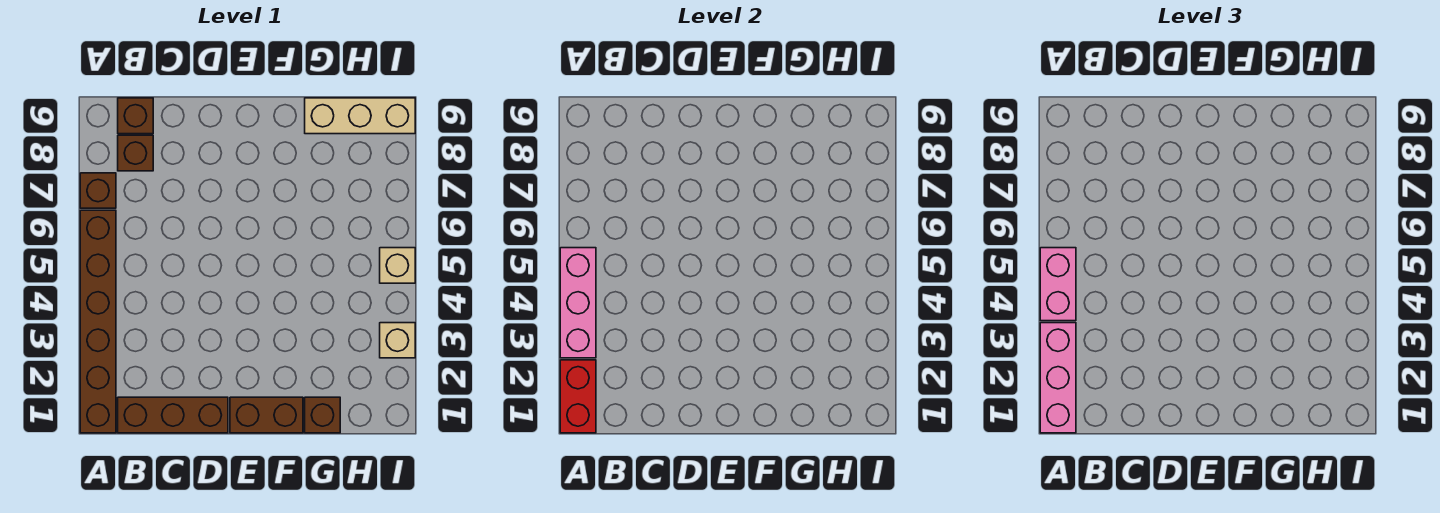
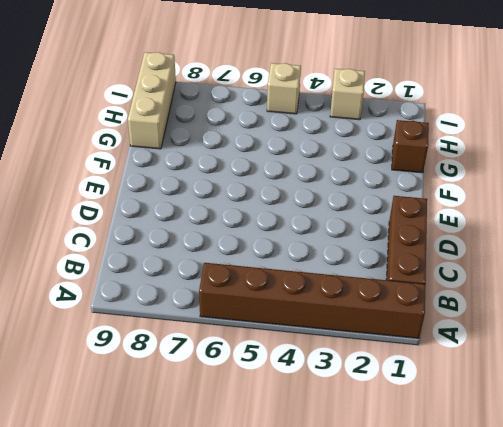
none -> brown brick A7 level 1
none -> brown brick B8 level 1
none -> brown brick B9 level 1

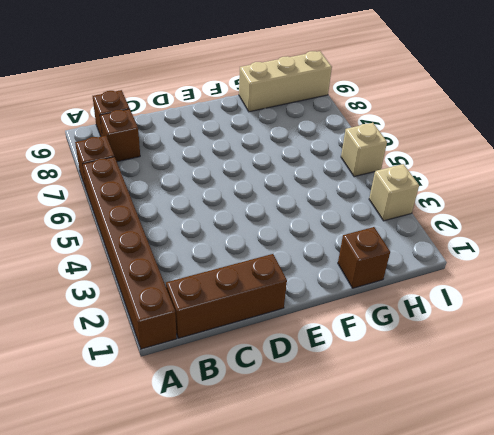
none -> brown brick E1:F1 level 1
none -> red brick A1:A2 level 2
none -> pink brick A3:A5 level 2

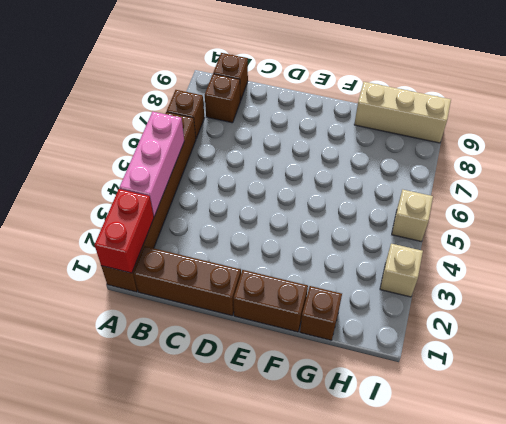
none -> pink brick A1:A3 level 3
none -> pink brick A4:A5 level 3

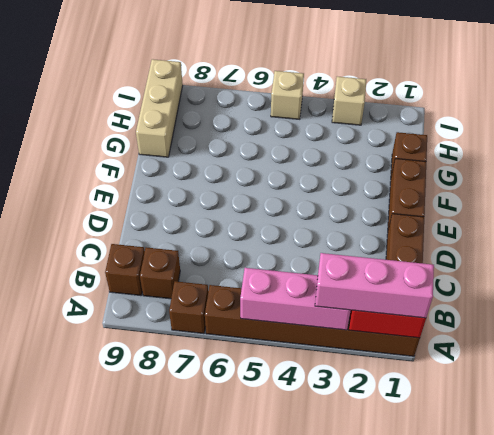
none -> pink brick A4:A5 level 3

